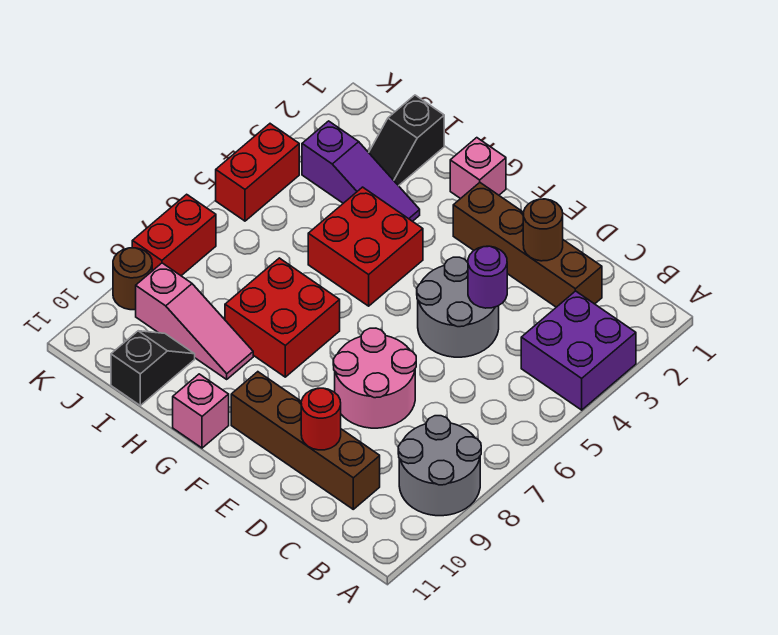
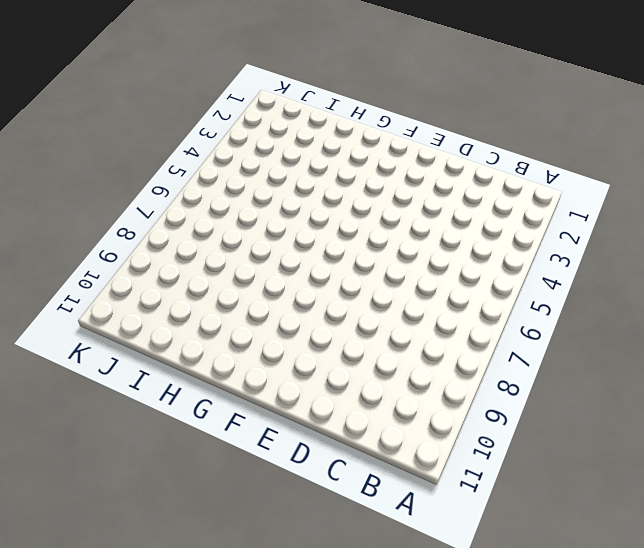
none -> purple brick A3:B4 level 1
none -> grey round brick A8:B9 level 1
none -> brown brick C2:F2 level 1

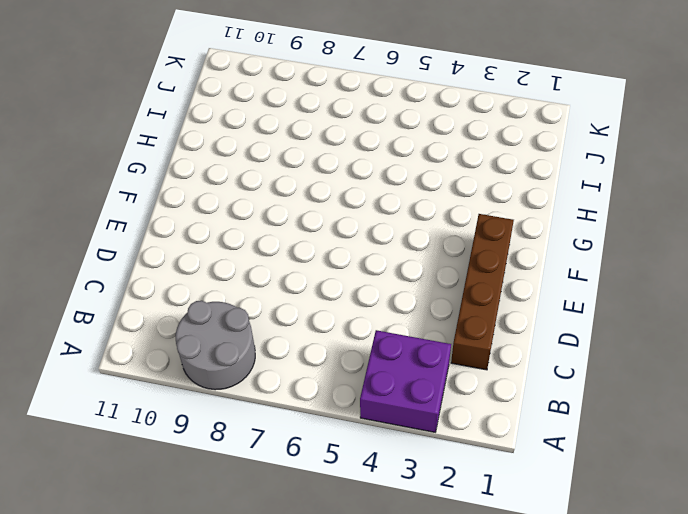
none -> brown brick C10:F10 level 1
none -> grey round brick D4:E5 level 1
none -> pink round brick D7:E8 level 1

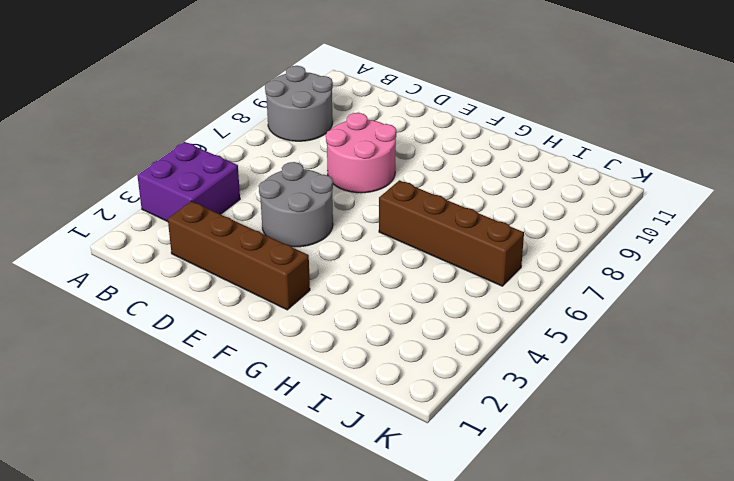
brown brick G6:J6 level 1 -> brown brick C10:F10 level 1
none -> pink brick G1 level 1
none -> red brick G4:H5 level 1
none -> red brick G7:H8 level 1

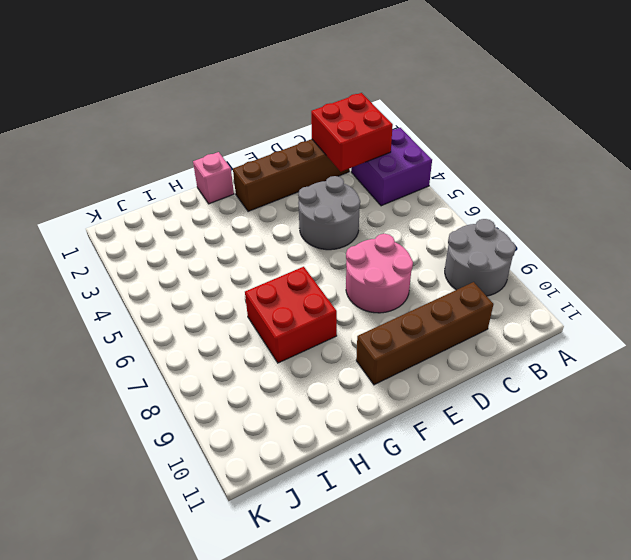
red brick B2:C3 level 2 -> red brick G4:H5 level 1
none -> pink brick G11 level 1
none -> purple slope H3:J3 level 1 top J
none -> pink slope H9:J9 level 1 top J

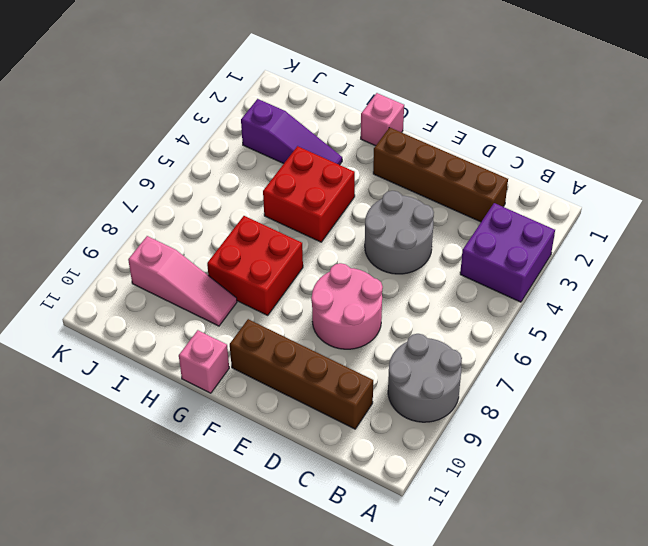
none -> black slope I1:I2 level 1 top 1
none -> black slope I10:I11 level 1 top 11
none -> red brick K4:K5 level 1

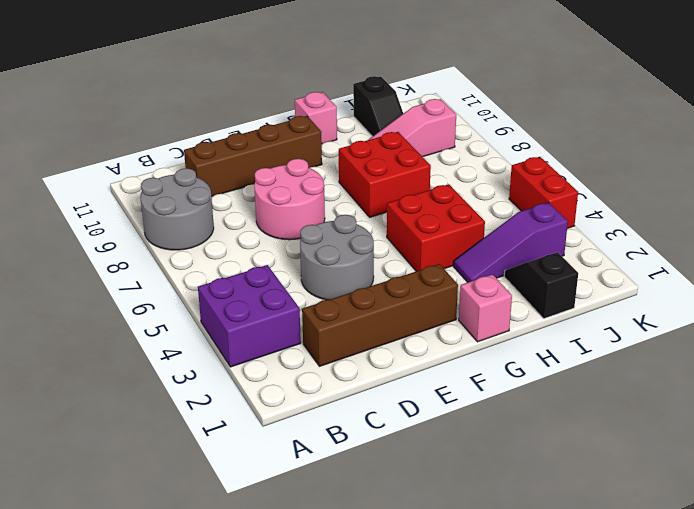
none -> red brick K7:K8 level 1
none -> brown round brick K9 level 1
none -> brown round brick D2 level 2

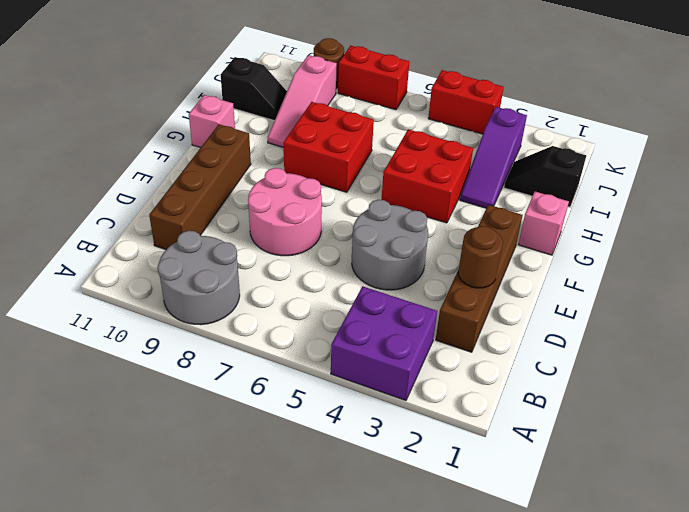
none -> purple round brick D4 level 2
none -> red round brick D10 level 2

